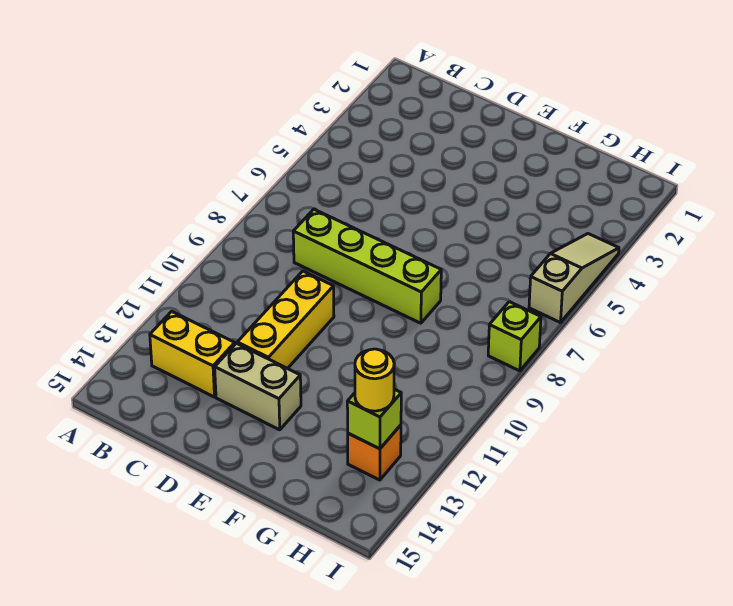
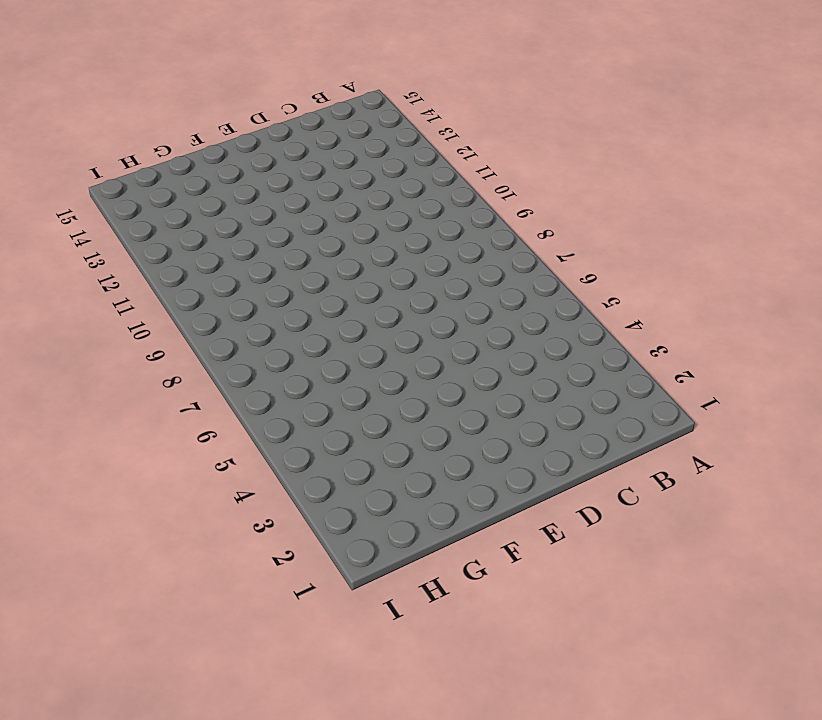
none -> yellow brick B13:C13 level 1
none -> lime brick C8:F8 level 1

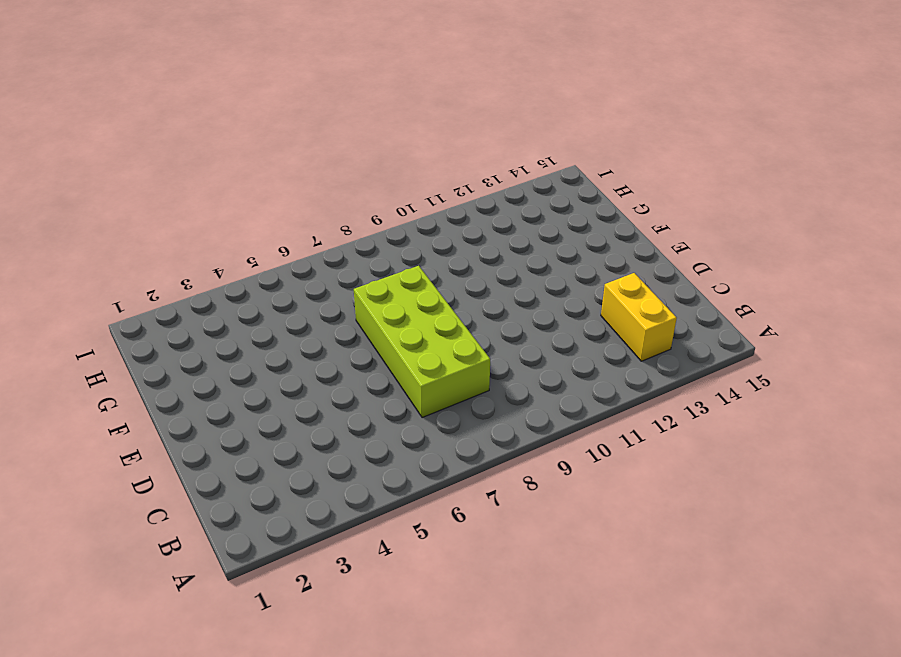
lime brick C7:F8 level 1 -> lime brick C8:F8 level 1
none -> yellow brick D10:D12 level 1
none -> tan brick D13:E13 level 1

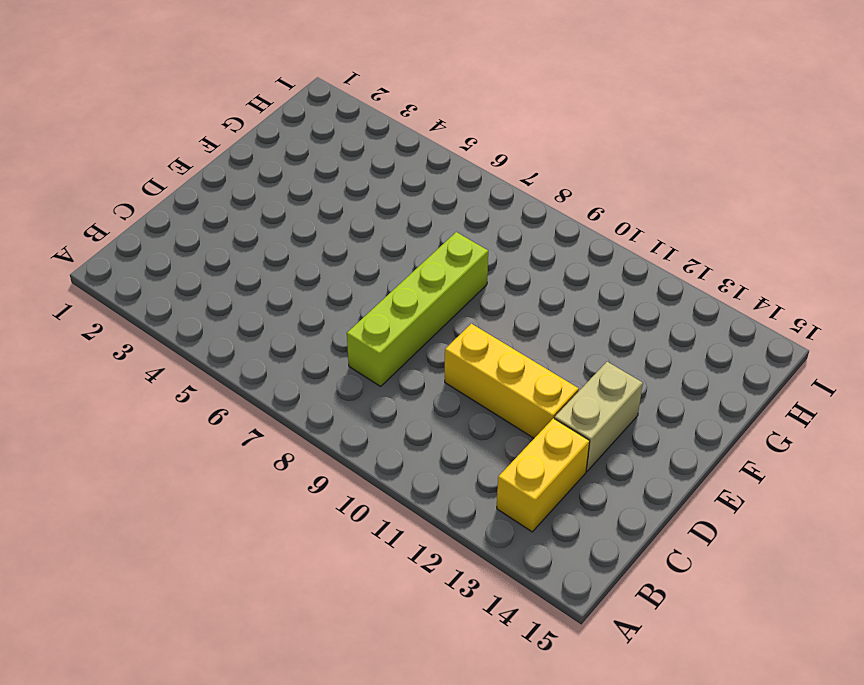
none -> orange brick H13 level 1
none -> tan slope I4:I6 level 1 top 6

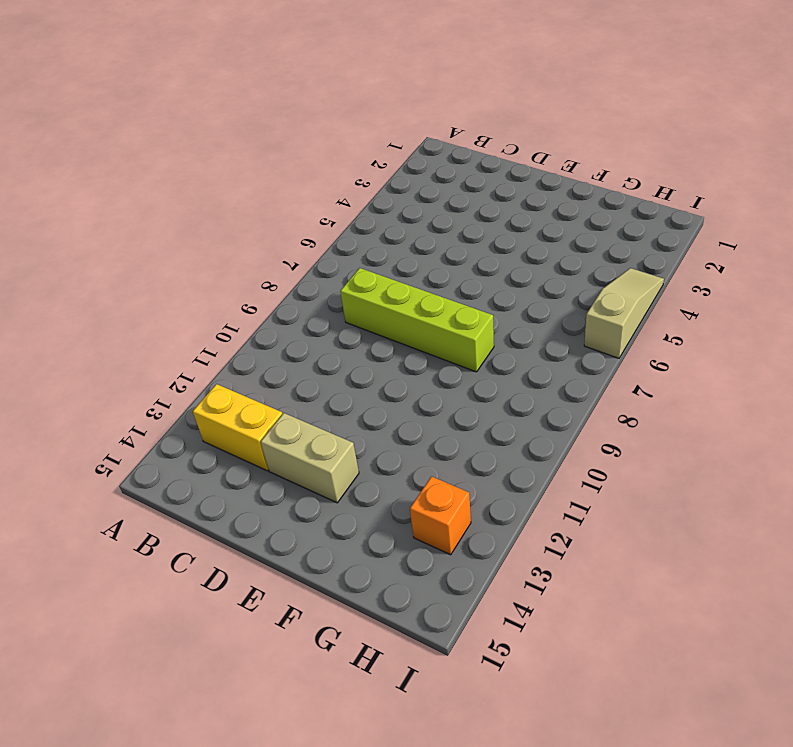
none -> yellow brick D10:D12 level 1
none -> lime brick I8 level 1

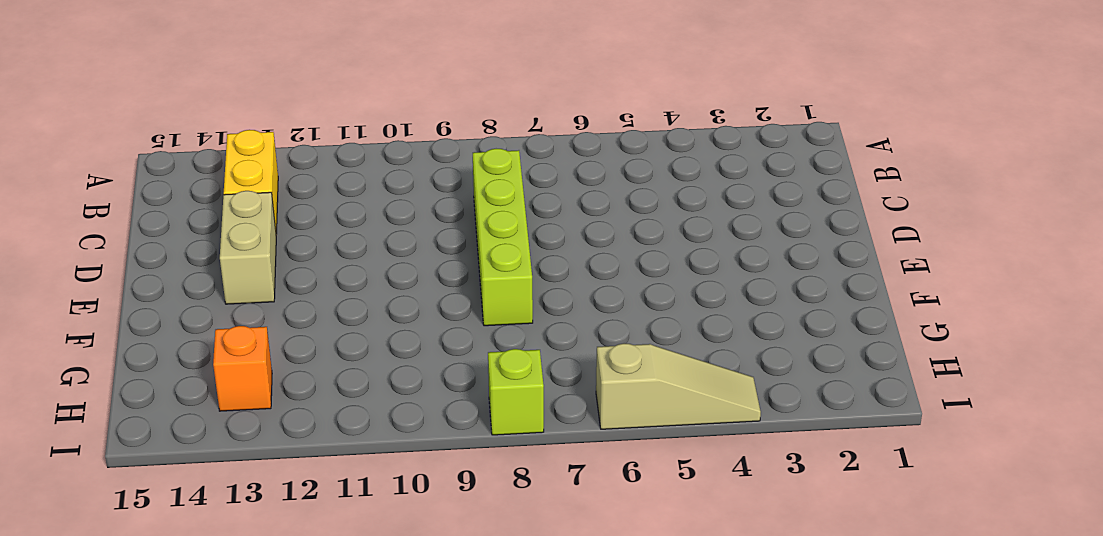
none -> yellow brick D10:D12 level 1
none -> lime brick H13 level 2

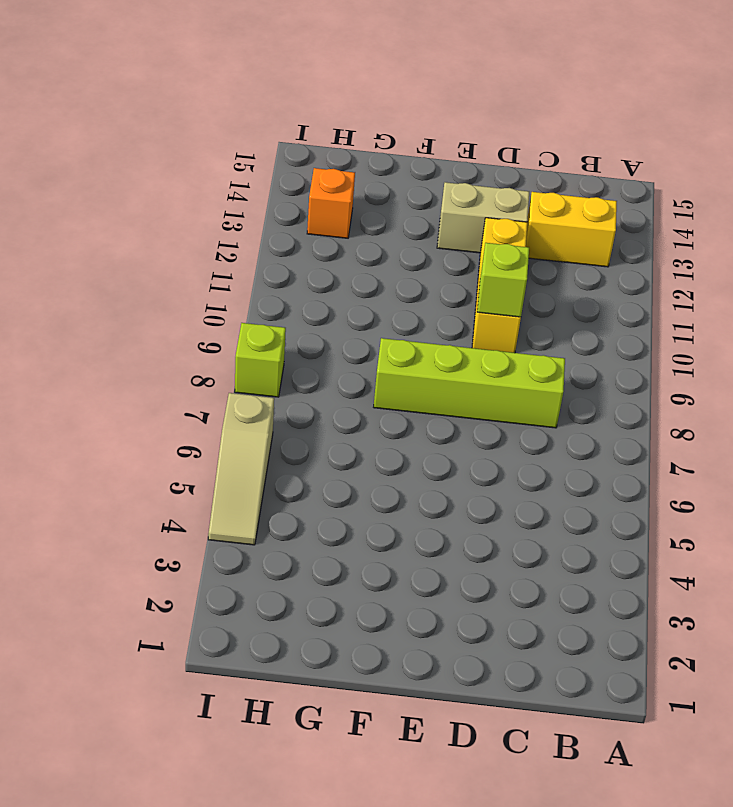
lime brick D10 level 2 -> lime brick H13 level 2
none -> yellow round brick H13 level 3

